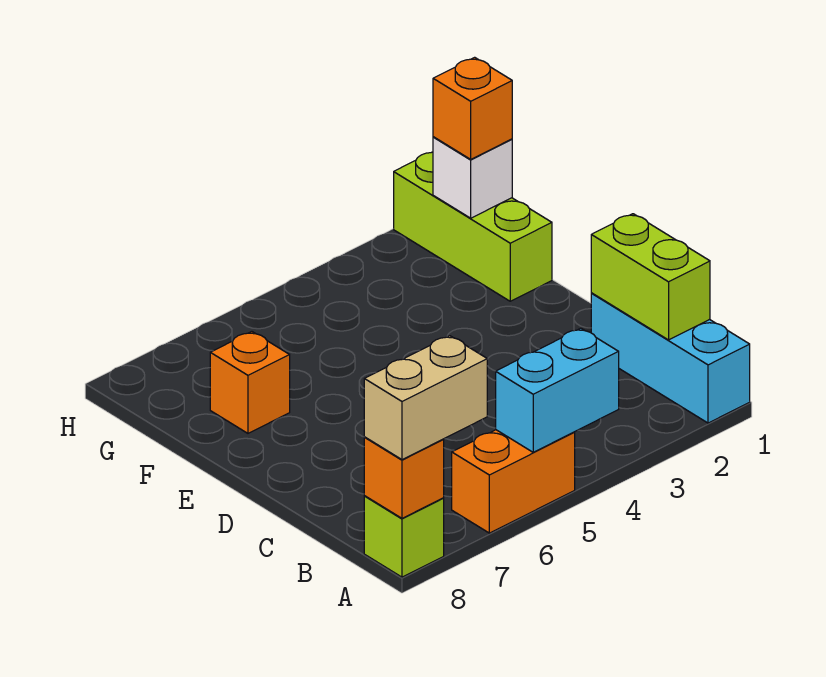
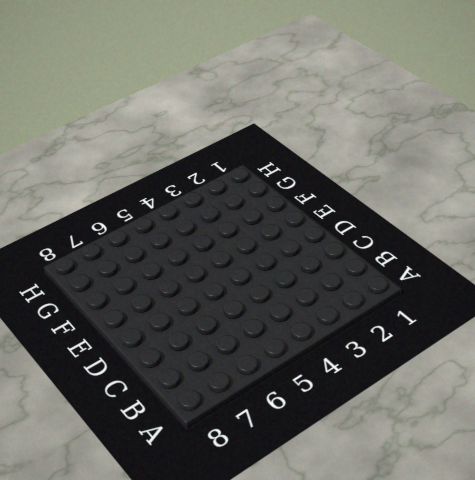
none -> cyan brick A1:C1 level 1
none -> orange brick A5:A6 level 1

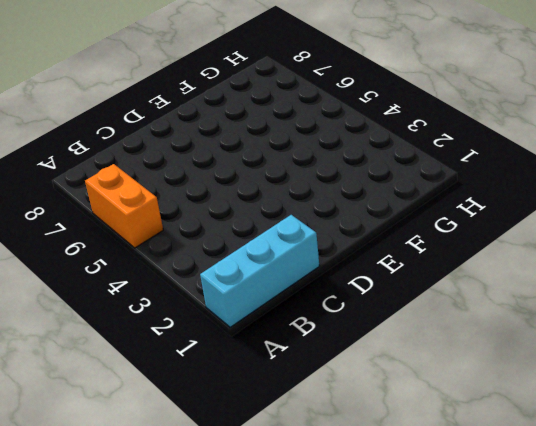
none -> lime brick A8 level 1
none -> lime brick F1:H1 level 1

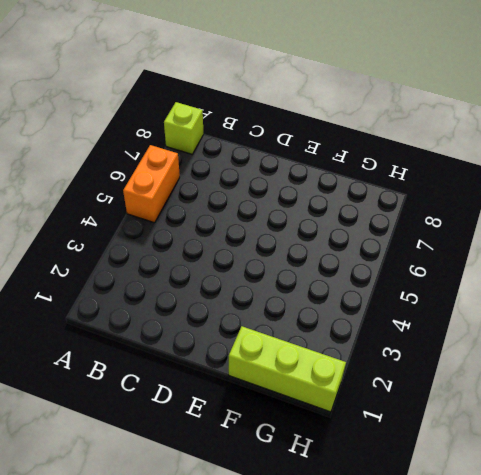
none -> cyan brick A1:C1 level 1
none -> orange brick F7 level 1

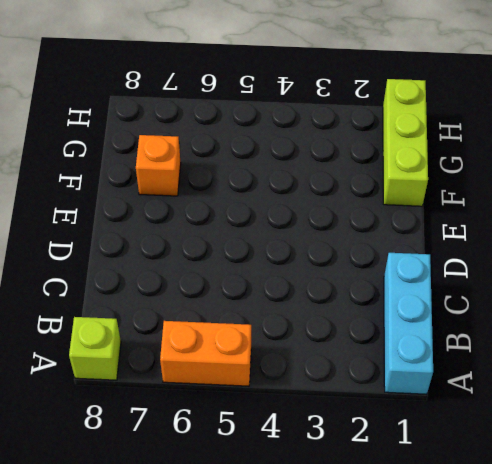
none -> cyan brick A4:A5 level 2
none -> orange brick A8 level 2

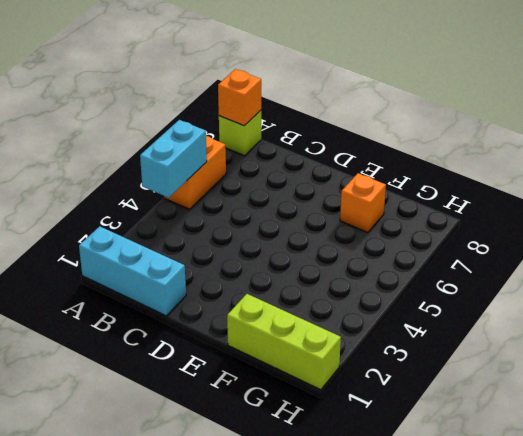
none -> lime brick B1:C1 level 2
none -> white brick G1 level 2

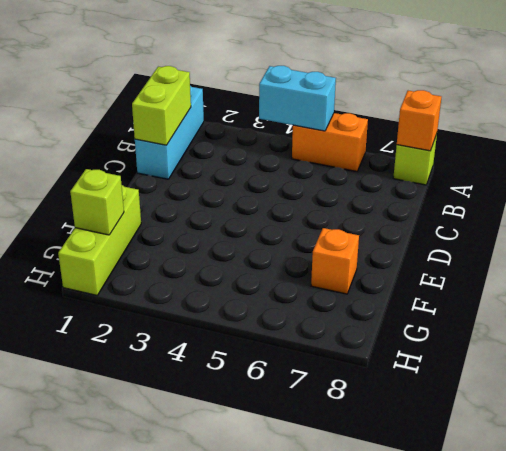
lime brick G1 level 2 -> white brick G1 level 2
none -> tan brick A7:A8 level 3
none -> orange brick G1 level 3

